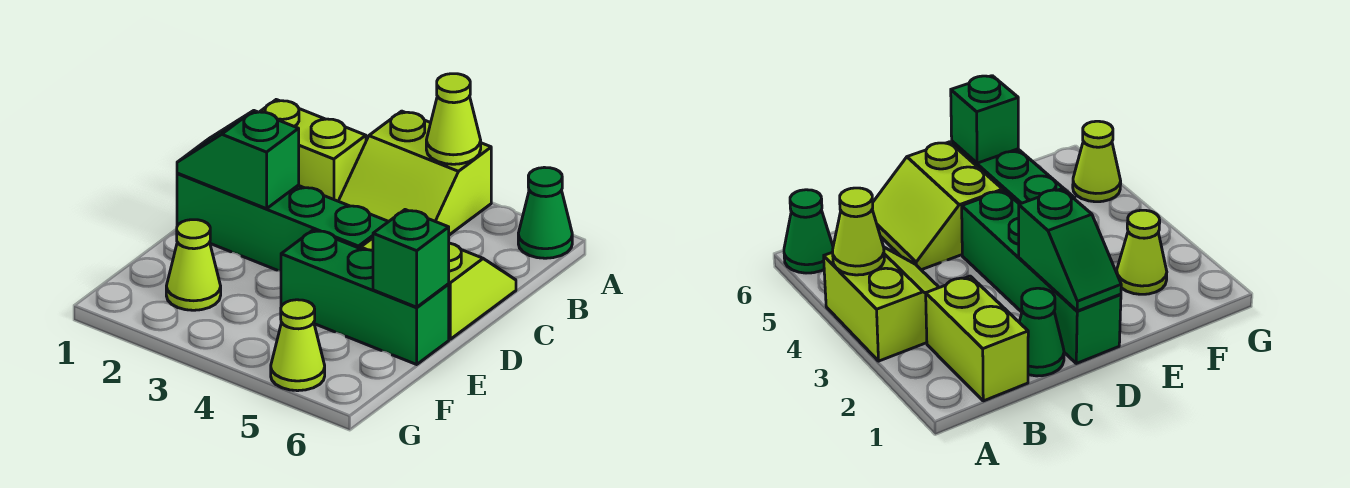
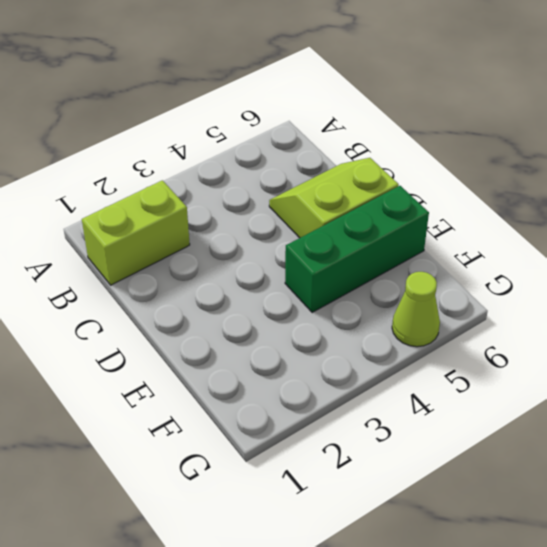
none -> lime slope A3:B4 level 1 top A
none -> green cone A6 level 1
none -> green cone C1 level 1

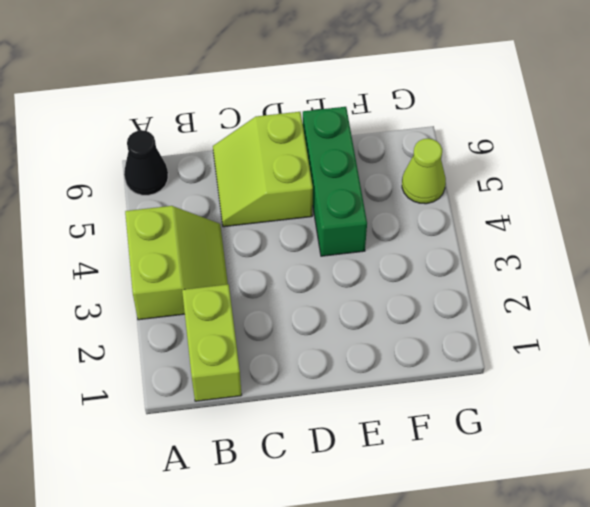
black cone A6 level 1 -> green cone A6 level 1
none -> green cone C1 level 1
none -> green brick D1:D4 level 1
none -> lime cone F2 level 1

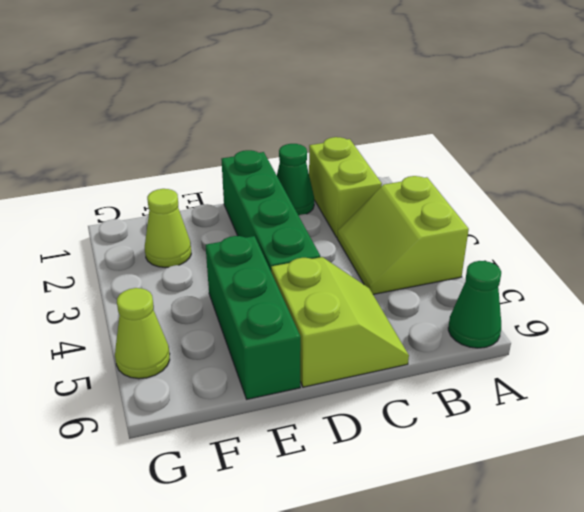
none -> lime cone A4 level 2
none -> green slope D1:D2 level 2 top 2
none -> green brick E6 level 2

